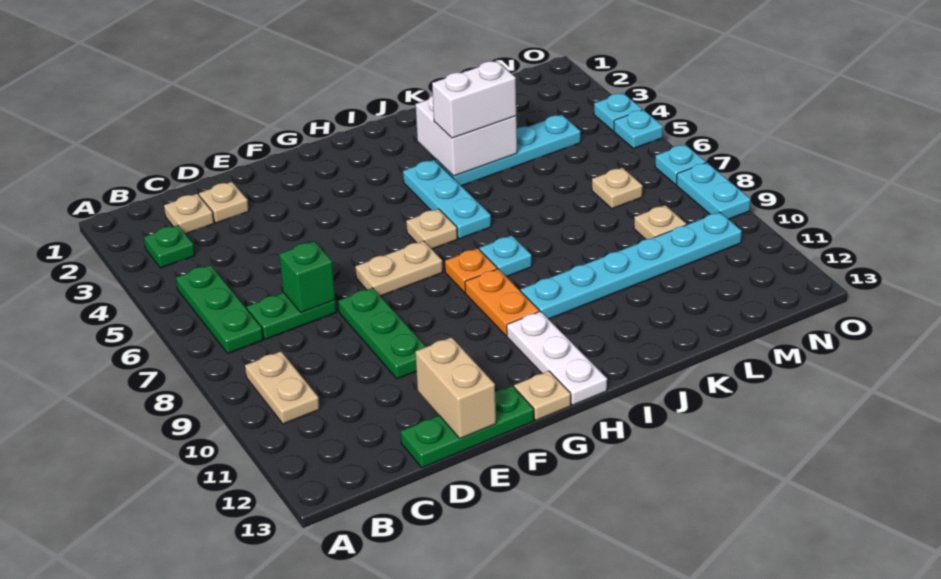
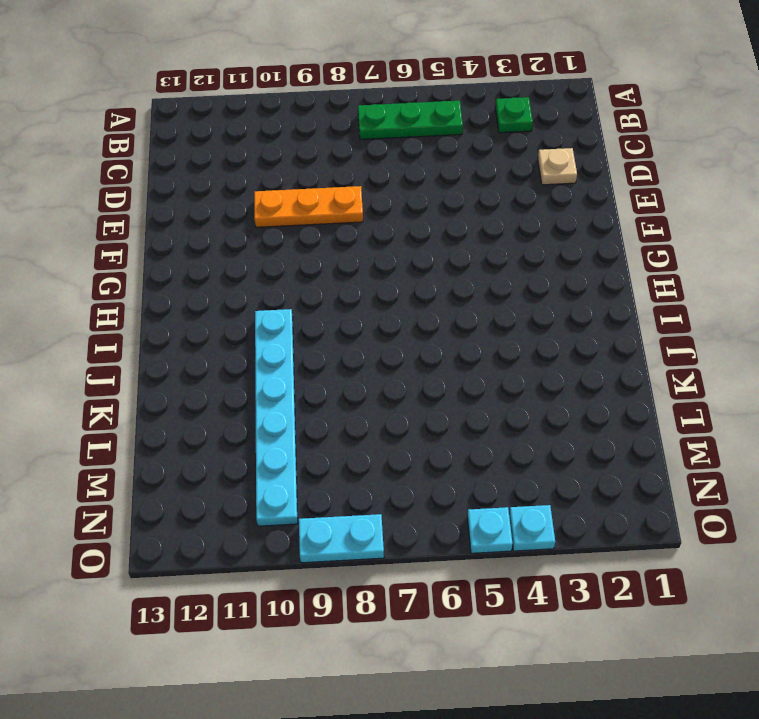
orange plate E8:E10 level 1 -> green plate E8:E10 level 1
none -> tan plate B9:B10 level 1
none -> tan plate C2 level 1
none -> green plate C7:D7 level 1

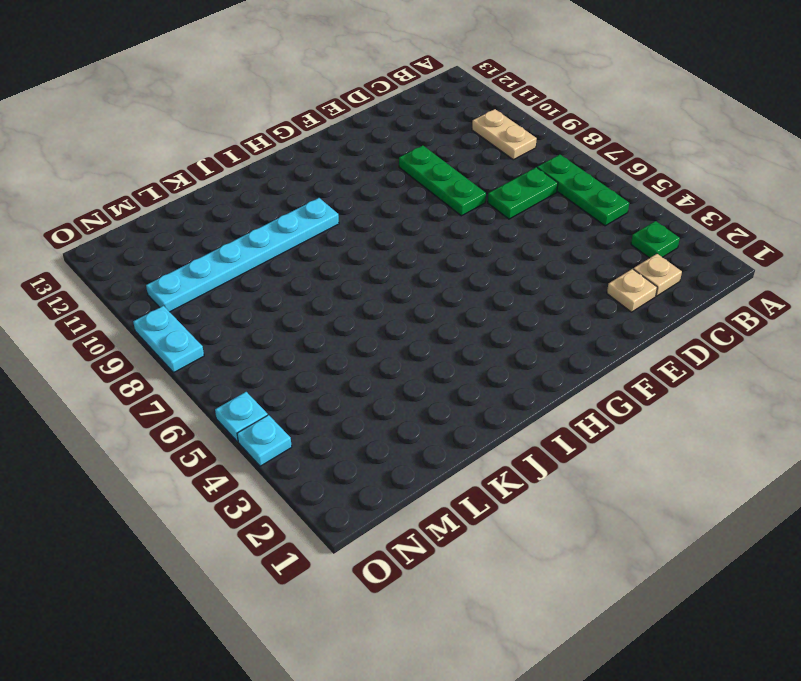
none -> green plate D13:F13 level 1
none -> tan plate F7:G7 level 1
none -> tan plate G13 level 1

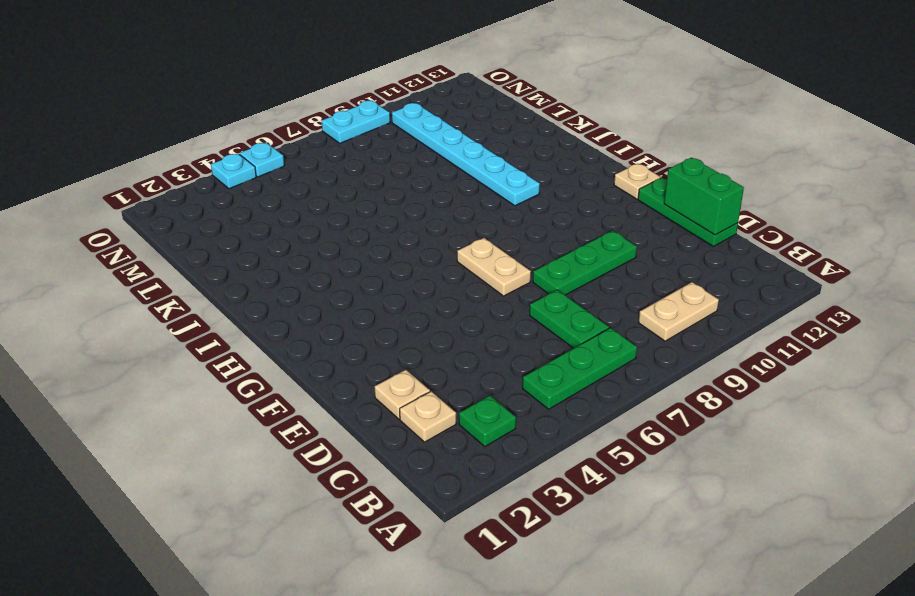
green brick D13:E13 level 2 -> tan brick E12:E13 level 2
none -> tan plate H6 level 1
none -> orange plate H8 level 1
none -> orange plate H9:H10 level 1

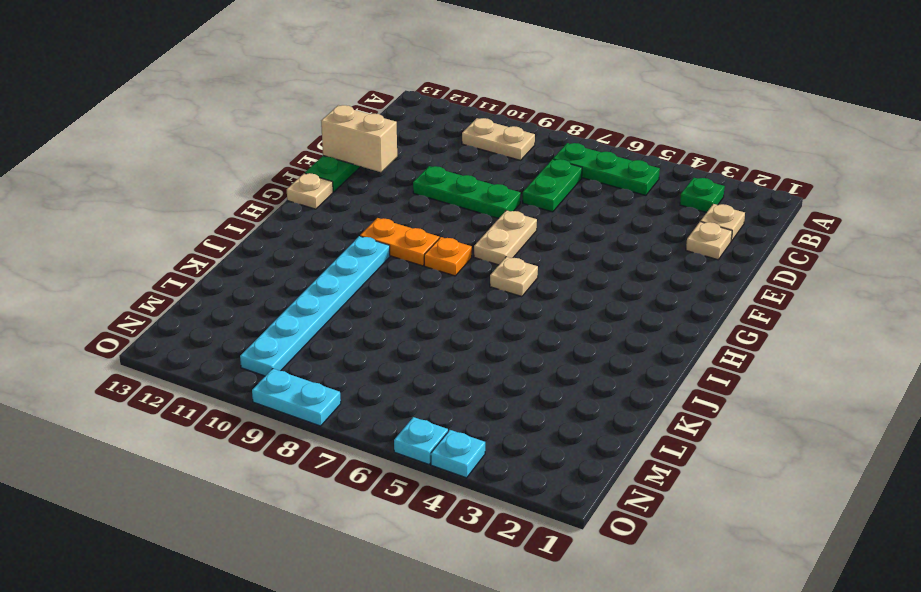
none -> white plate H11:H13 level 1
none -> cyan plate I4:I6 level 1
none -> cyan plate I8 level 1

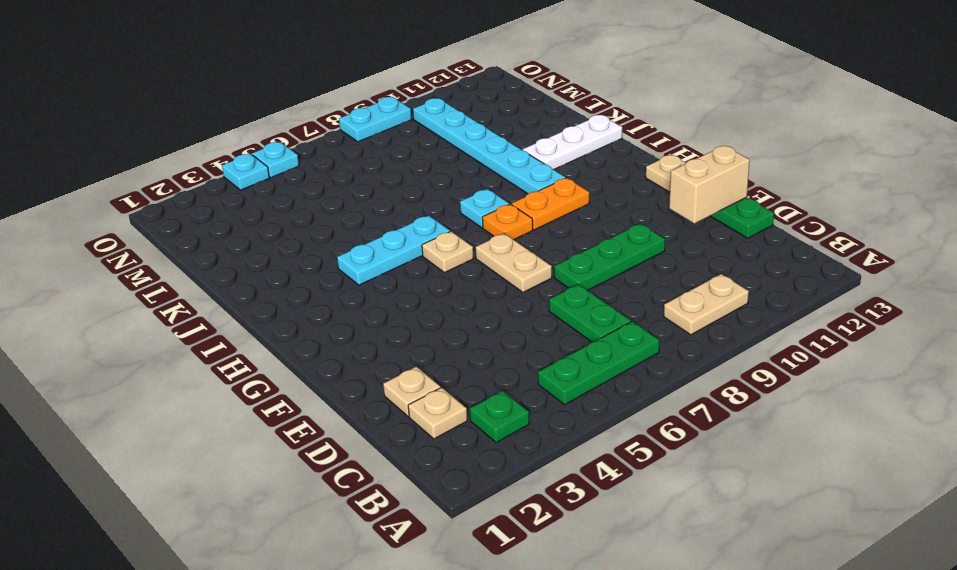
white plate J11:J13 level 1 -> white plate H11:H13 level 1
none -> cyan plate J4:M4 level 1
none -> tan plate M7 level 1
none -> tan plate M9 level 1

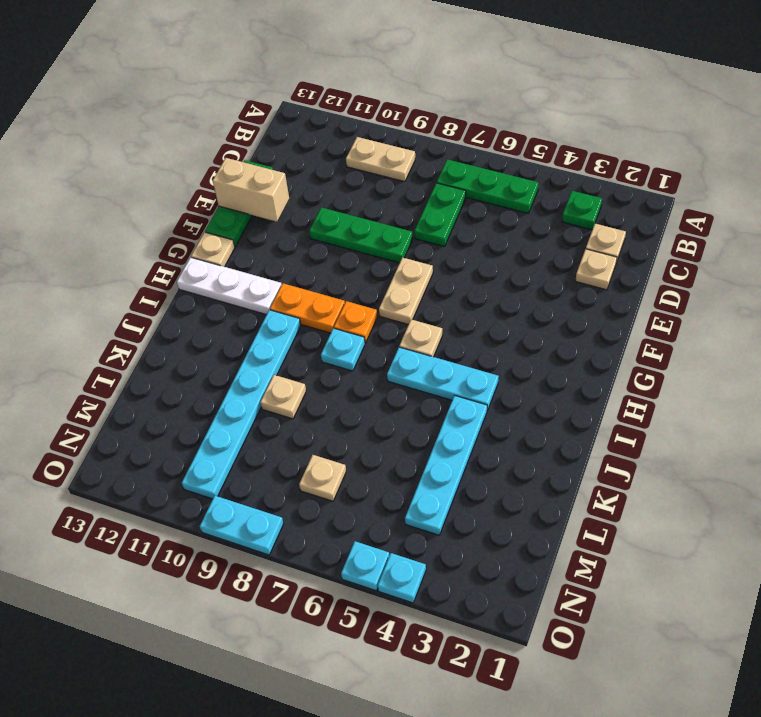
tan plate K9 level 1 -> tan plate M9 level 1
none -> cyan plate O7 level 1
none -> green brick D7 level 2
none -> white brick J3:K4 level 2

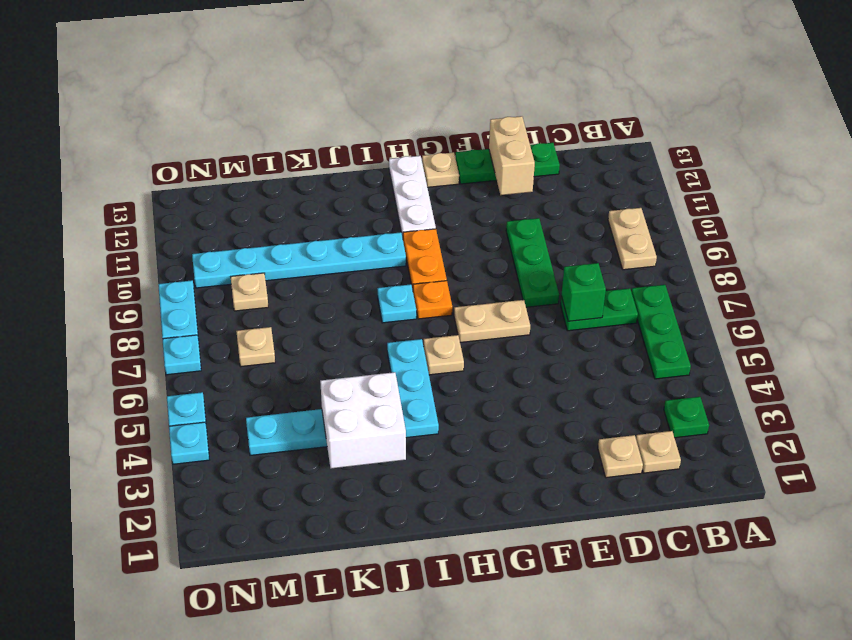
none -> white brick J4:K4 level 3

